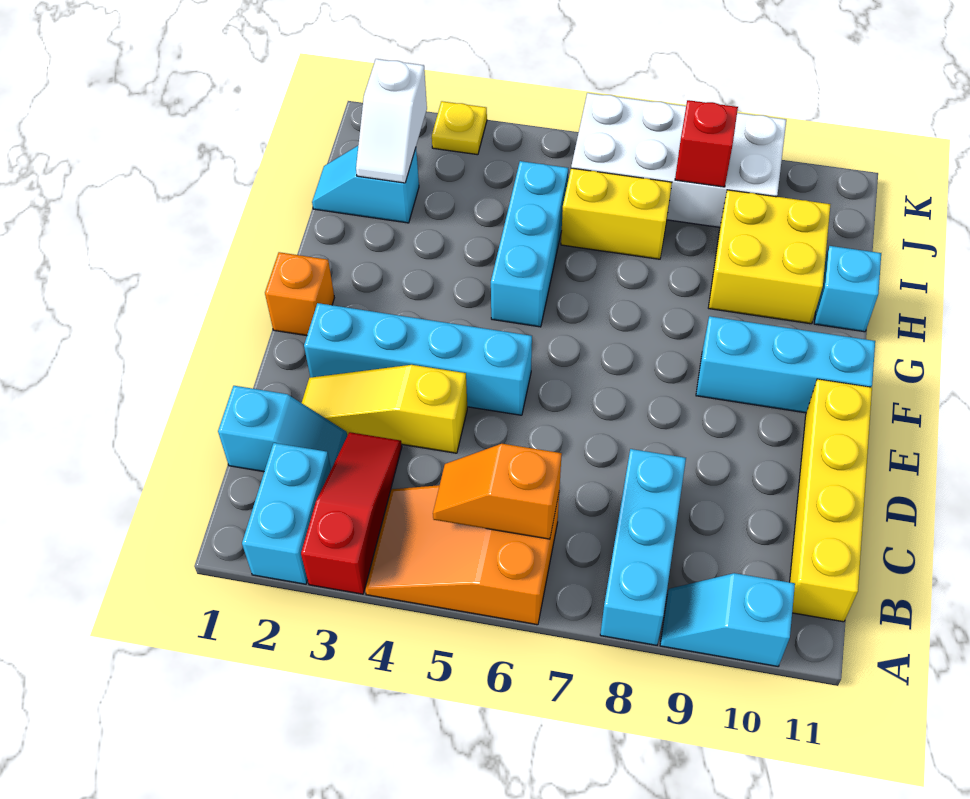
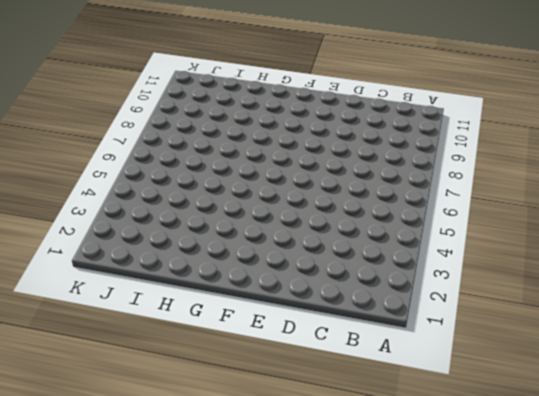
none -> cyan brick A2:B2 level 1
none -> red slope A3:C3 level 1 top A
none -> orange slope A4:B6 level 1 top 6

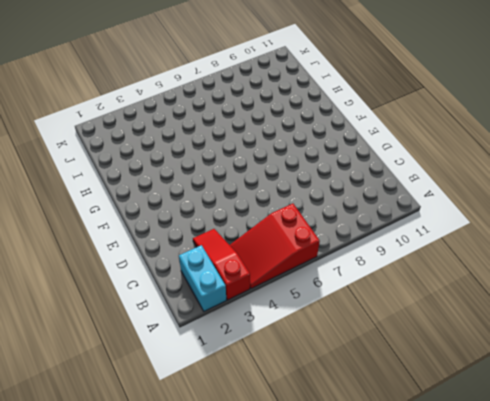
red slope A4:B6 level 1 top 6 -> orange slope A4:B6 level 1 top 6
none -> cyan brick A8:C8 level 1
none -> cyan slope A9:A10 level 1 top 10
none -> yellow brick B11:E11 level 1

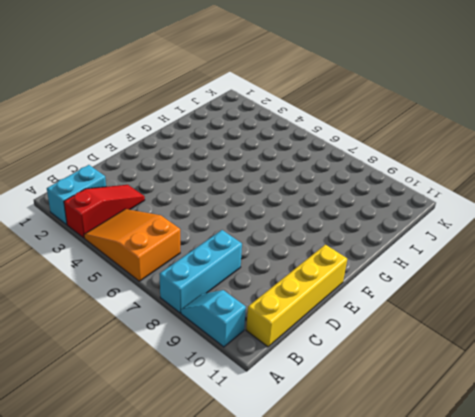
none -> cyan slope C1:C2 level 1 top 1
none -> yellow slope D2:D4 level 1 top 4
none -> cyan brick E2:E5 level 1

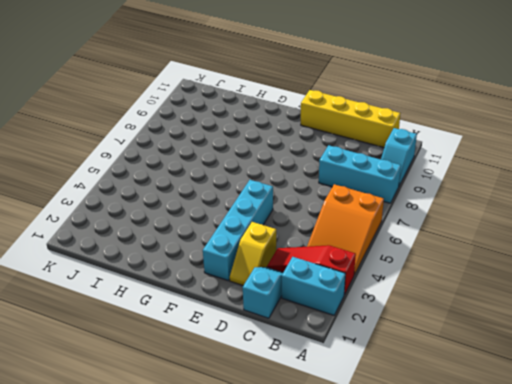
yellow slope D2:D3 level 1 top 3 -> yellow slope D2:D4 level 1 top 4
none -> orange brick F1 level 1
none -> cyan brick F9:F11 level 1
none -> cyan brick G5:I5 level 1

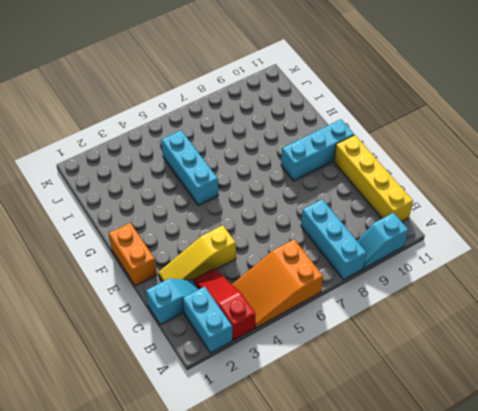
orange brick E1:F1 level 1 -> orange brick F1 level 1
none -> cyan brick E2:E5 level 1
none -> yellow brick H9:I10 level 1
none -> cyan brick H11 level 1

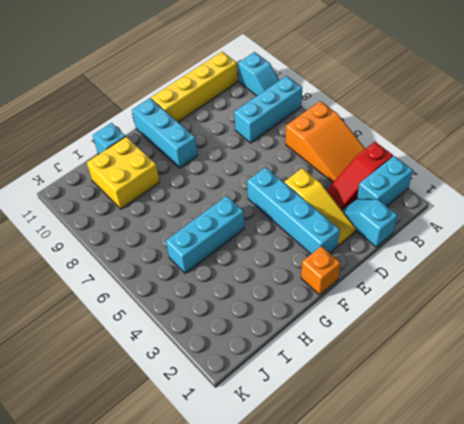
none -> cyan slope I1:I2 level 1 top 2
none -> yellow brick I6:I7 level 1
none -> white brick J6:K9 level 1

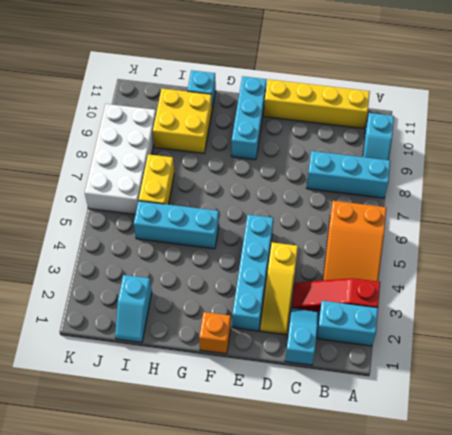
none -> yellow plate K3 level 1
none -> orange slope B5:B6 level 2 top 6
none -> white slope I2:J2 level 2 top J

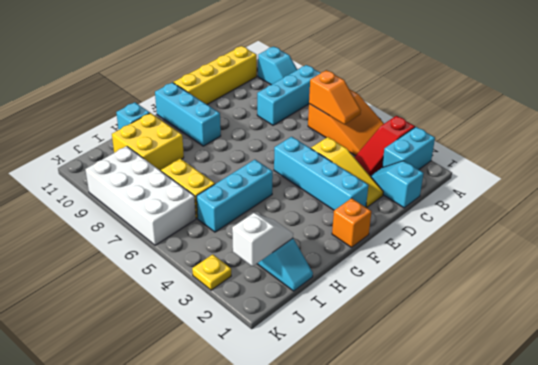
none -> red brick J8 level 2

